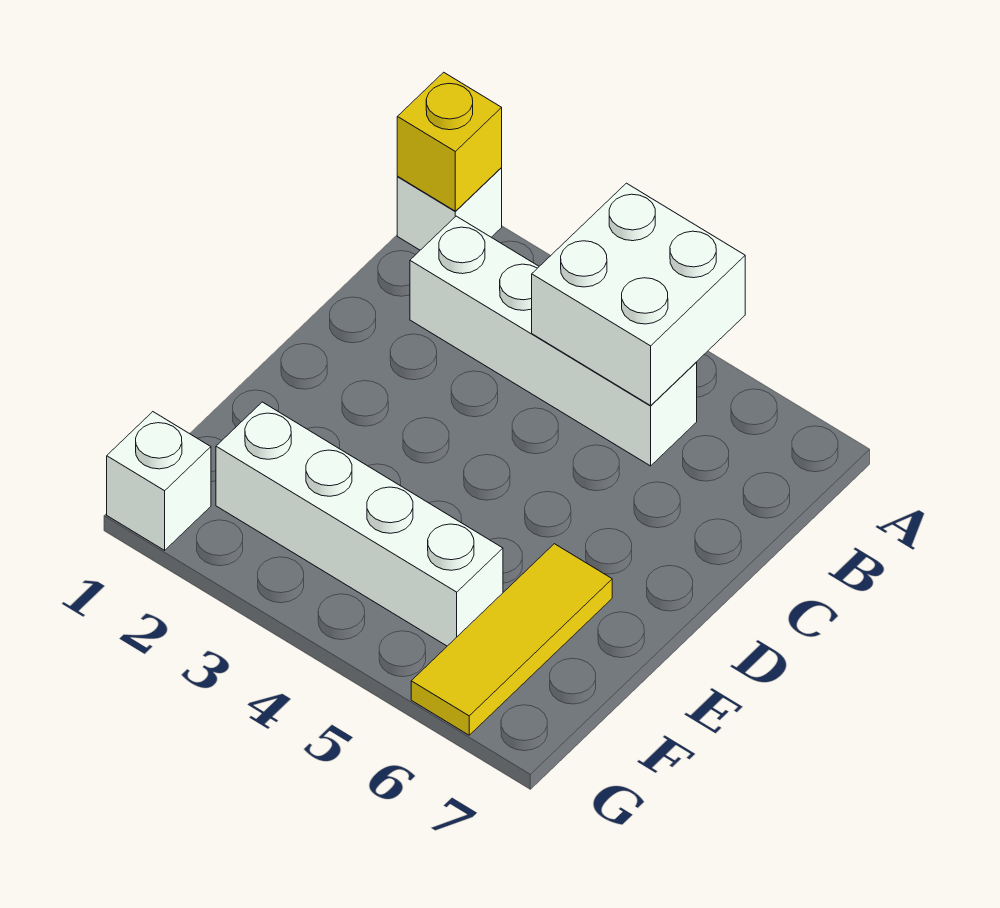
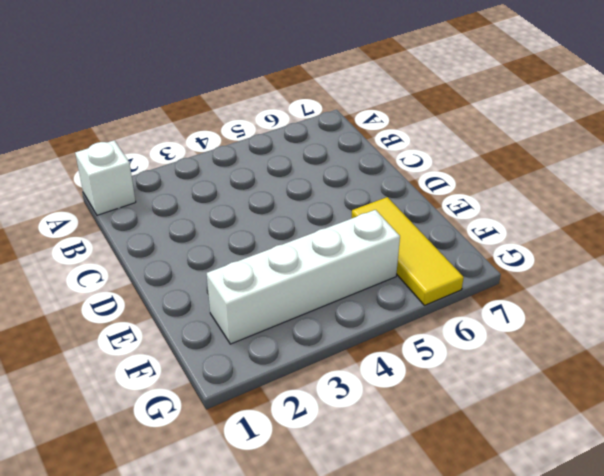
none -> white brick B2:B5 level 1
none -> white brick G1 level 1

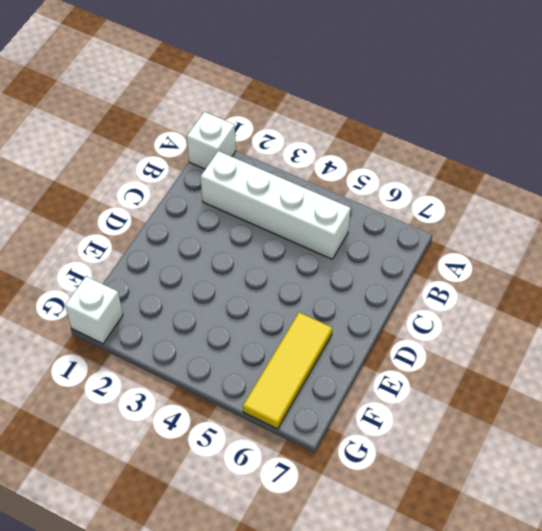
none -> white brick F2:F5 level 1
none -> yellow brick A1 level 2

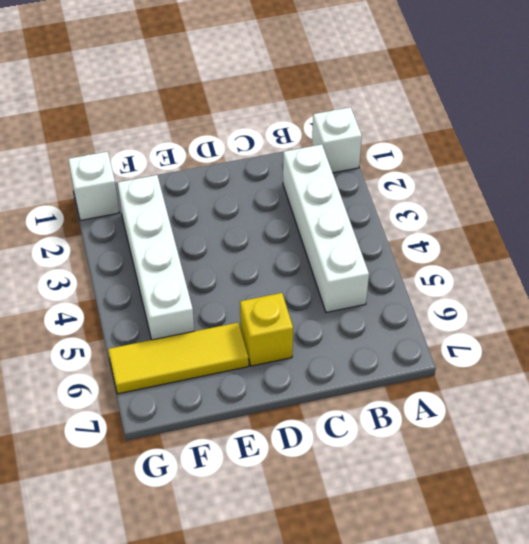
yellow brick D6 level 1 -> yellow brick A1 level 2
none -> white brick A4:B5 level 2

